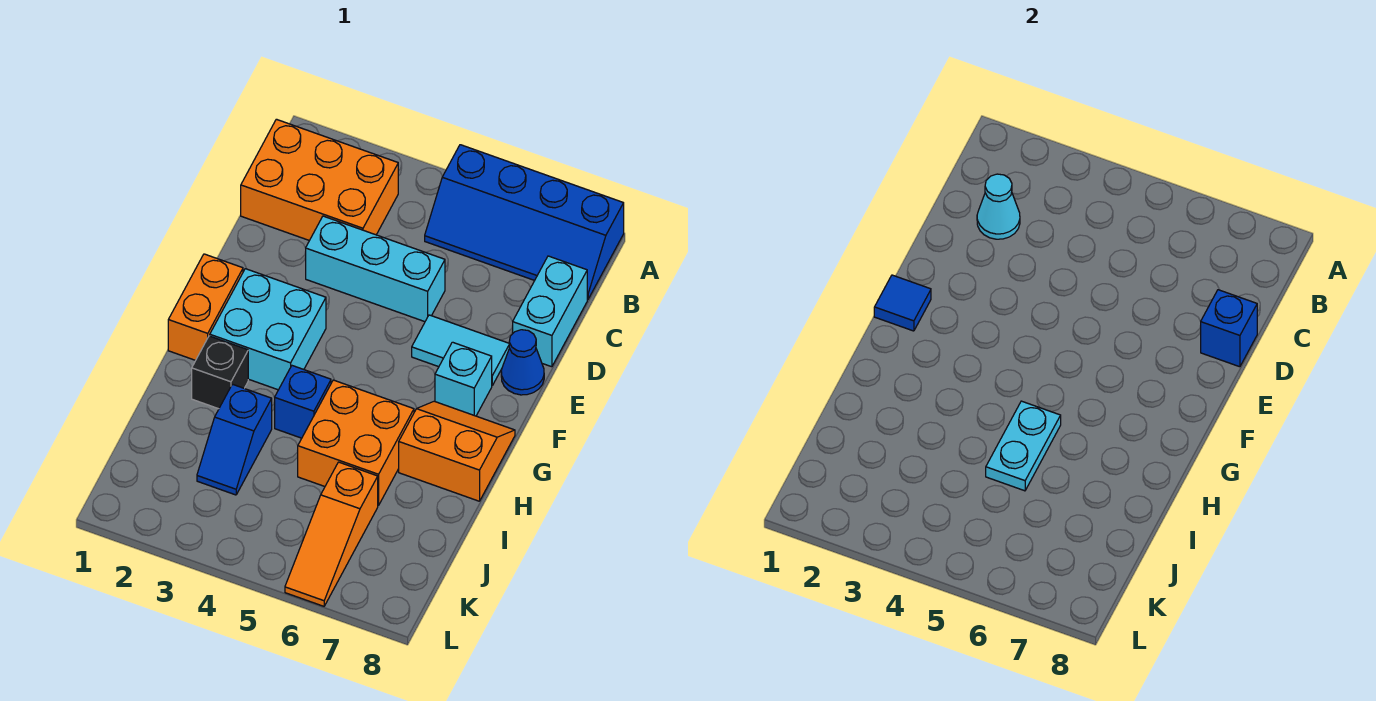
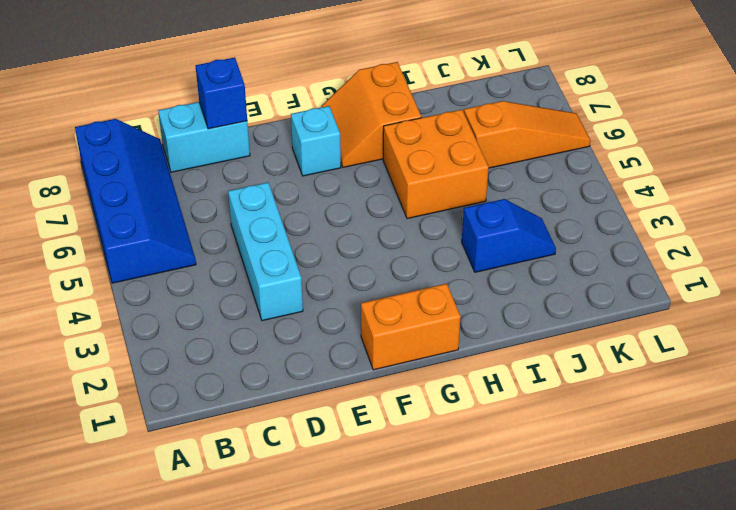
none -> orange brick B1:C3 level 1
none -> cyan tile E6:E7 level 1
none -> blue cone E8 level 1

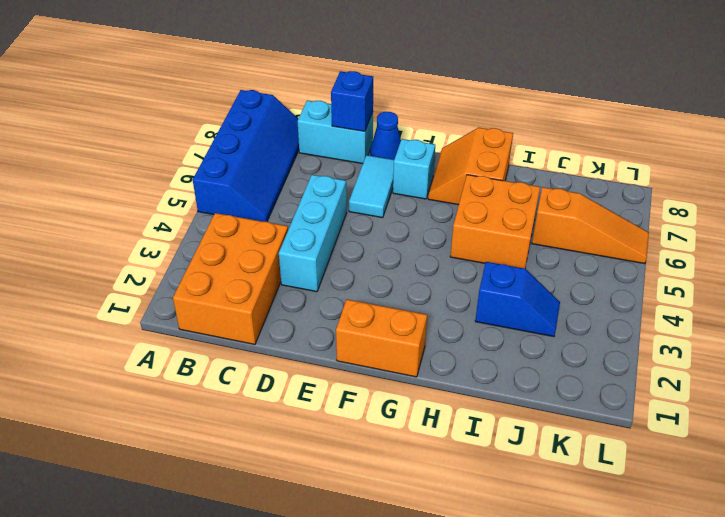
none -> cyan brick F2:G3 level 1
none -> black brick H2 level 1
none -> blue brick H4 level 1

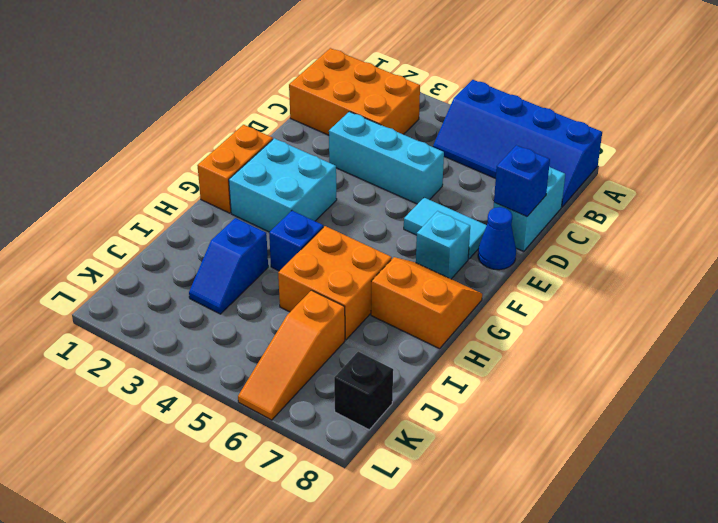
black brick K8 level 1 -> black brick H2 level 1
none -> cyan cone C2 level 2
none -> blue tile F1 level 2
none -> cyan plate H5:I5 level 2

